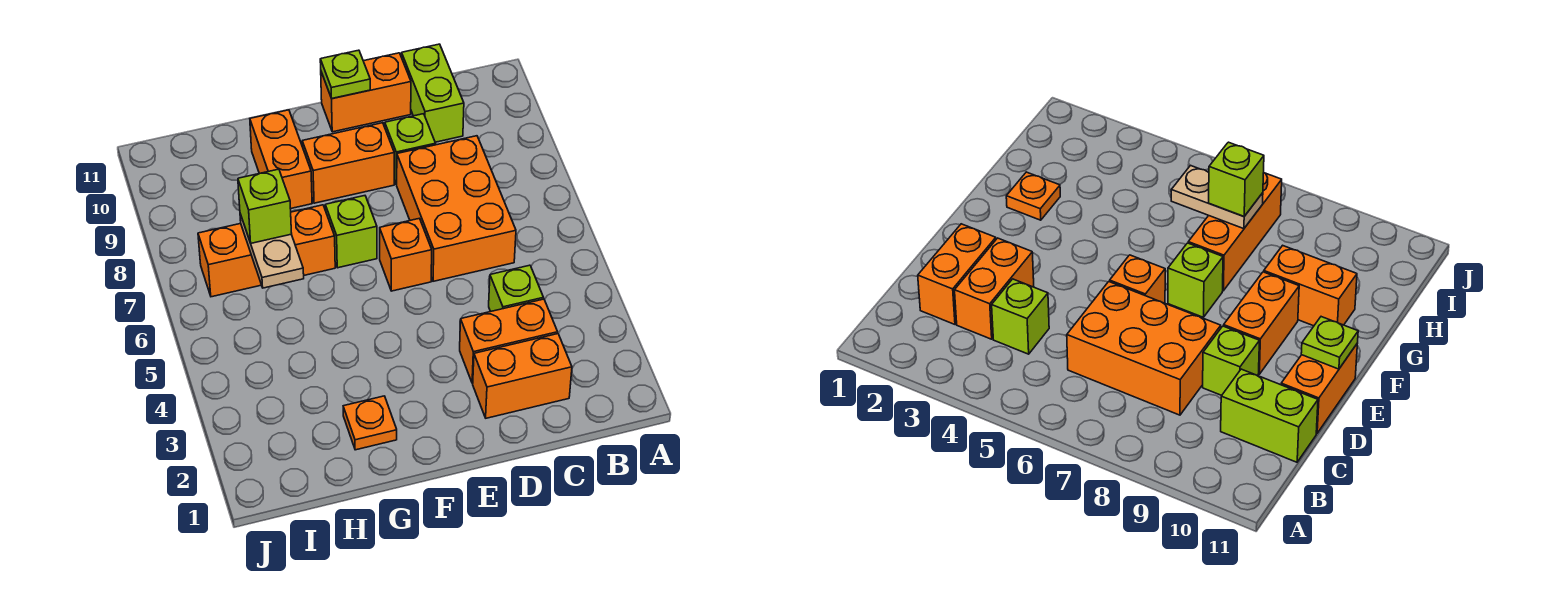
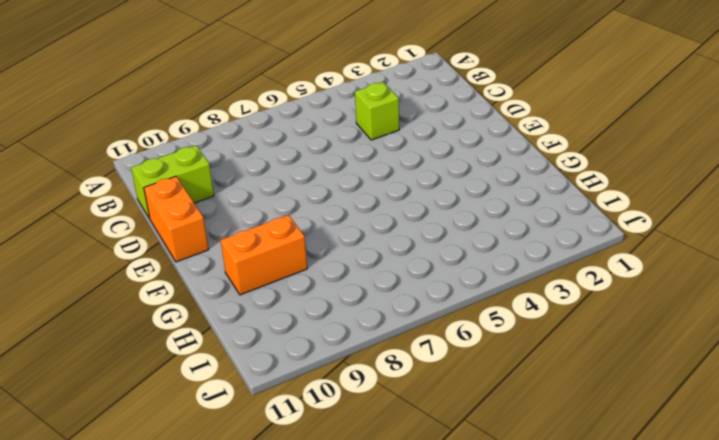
none -> orange brick C2:D2 level 1
none -> orange brick C3:D3 level 1
none -> orange brick C6:D8 level 1

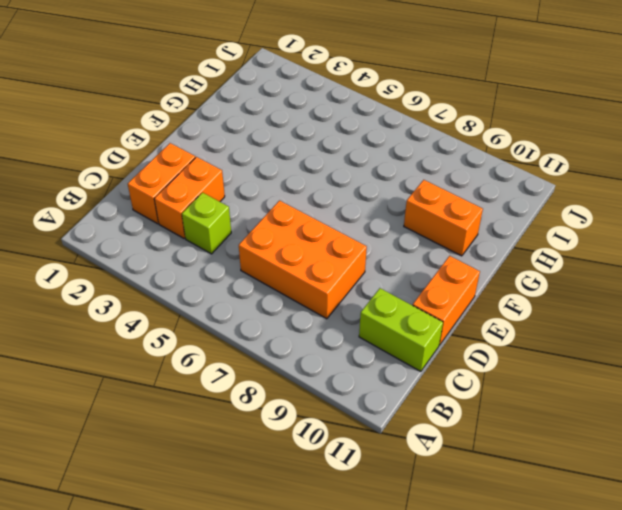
none -> lime brick D9 level 1
none -> orange brick E6 level 1
none -> orange brick E9:F9 level 1

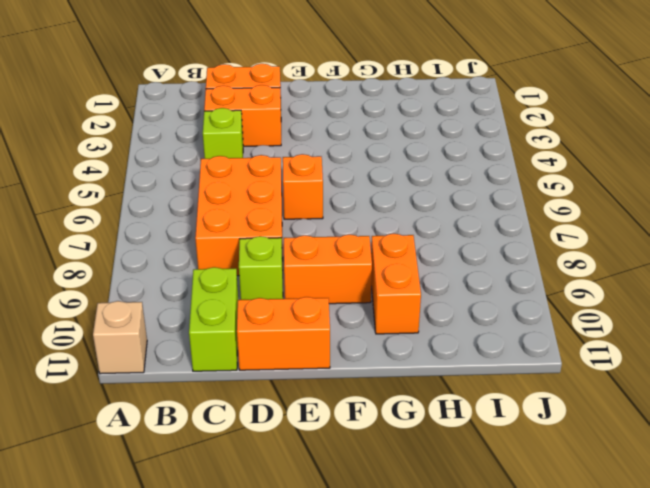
tan brick A11 level 1 -> none
none -> lime brick F7 level 1
none -> orange plate G2 level 1
none -> orange brick G7:I7 level 1

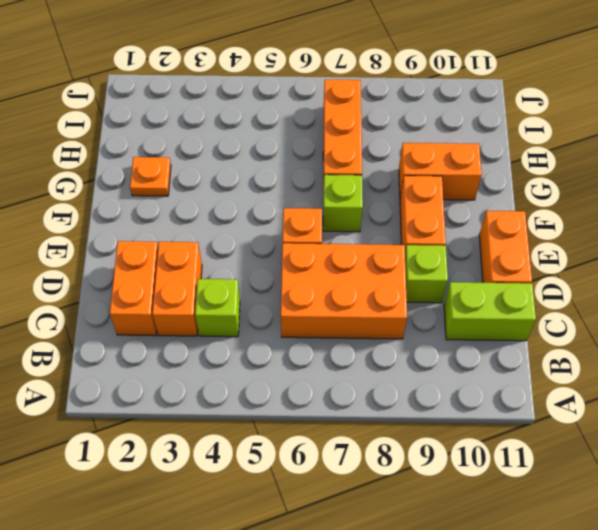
none -> lime plate E11 level 2
none -> tan plate H6:H7 level 2
none -> lime brick H7 level 3

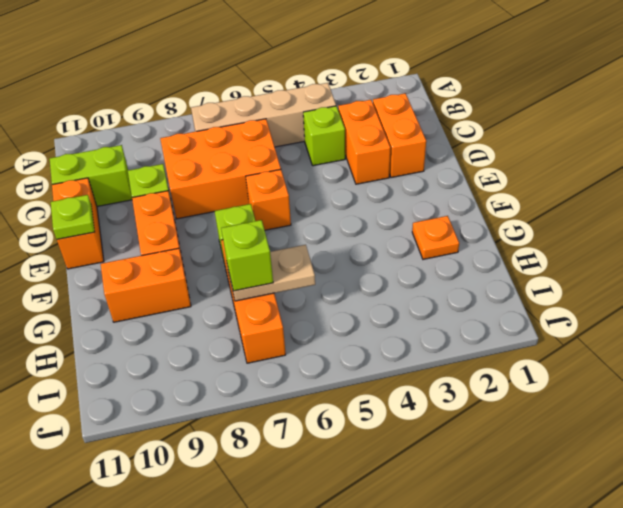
tan brick B4:B7 level 1 -> none

